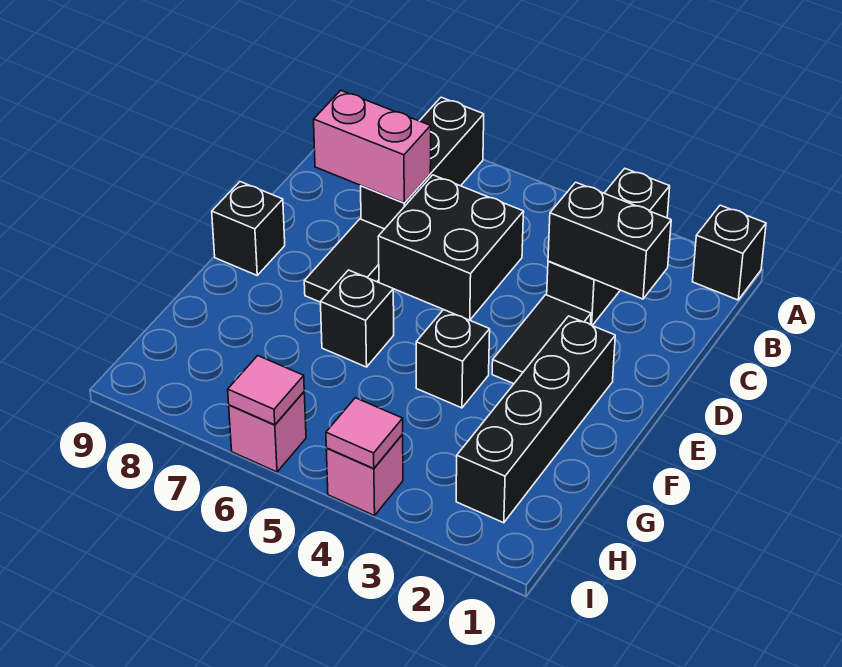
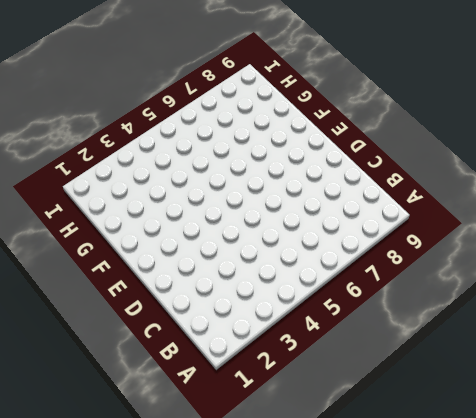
none -> black brick A1 level 1
none -> black brick A3:C3 level 1
none -> black brick A7:C7 level 1

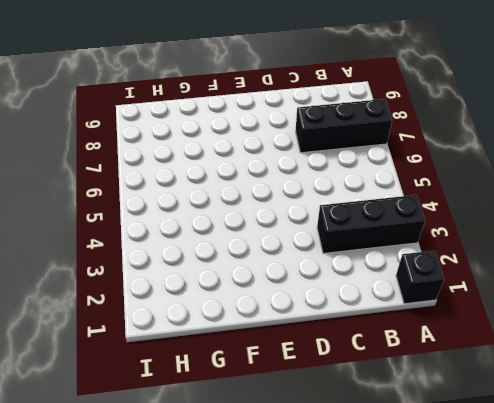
none -> black brick C5:D6 level 1
none -> black tile D3:E3 level 1
none -> black tile D7:E7 level 1

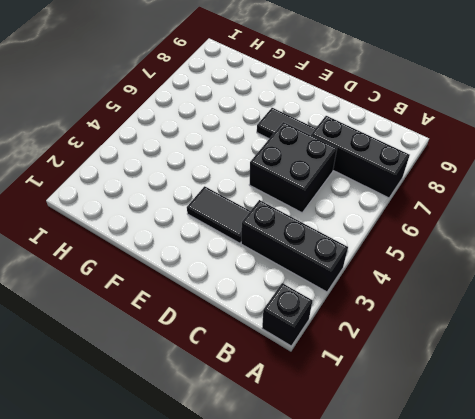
none -> black brick E2:H2 level 1
none -> black brick E9 level 1
none -> black brick F4 level 1

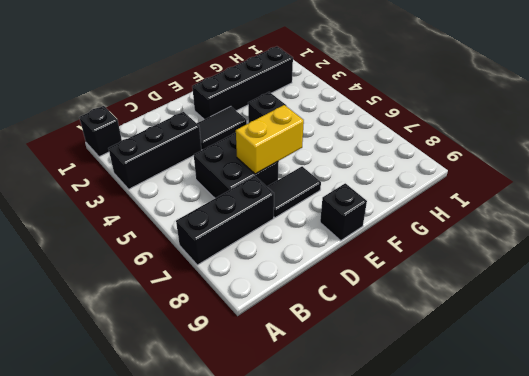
yellow brick D6:E6 level 2 -> none
none -> black brick F6 level 1
none -> pink brick I4 level 1
none -> pink brick I6 level 1

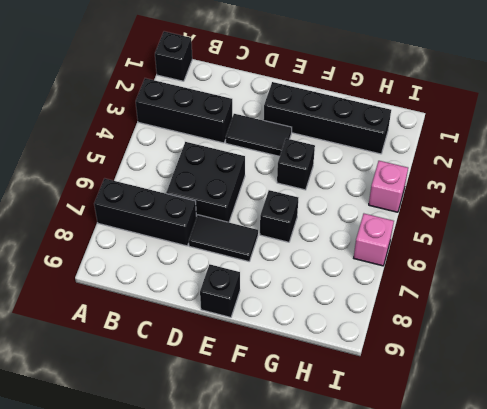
none -> black brick C2:C3 level 2
none -> pink brick C7:C8 level 2
none -> pink tile I4 level 2

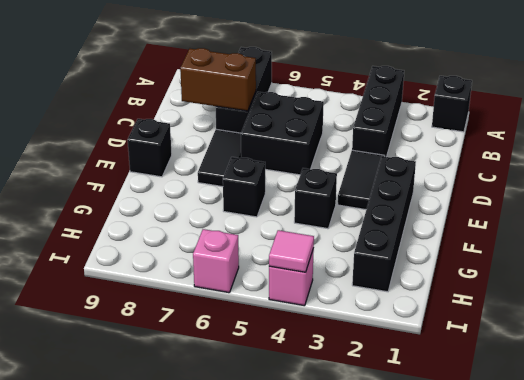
brown brick C7:C8 level 2 -> pink brick C7:C8 level 2
none -> black brick C2:C3 level 2
none -> pink tile I6 level 2

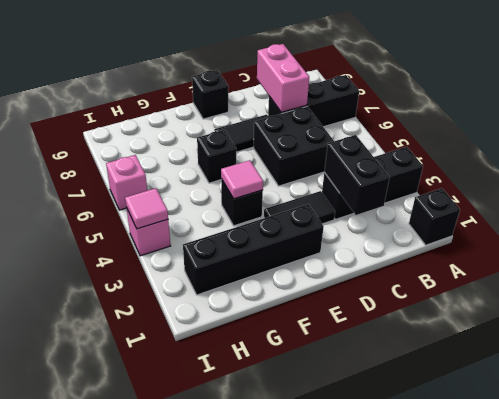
pink tile F4 level 2 -> pink tile I6 level 2

